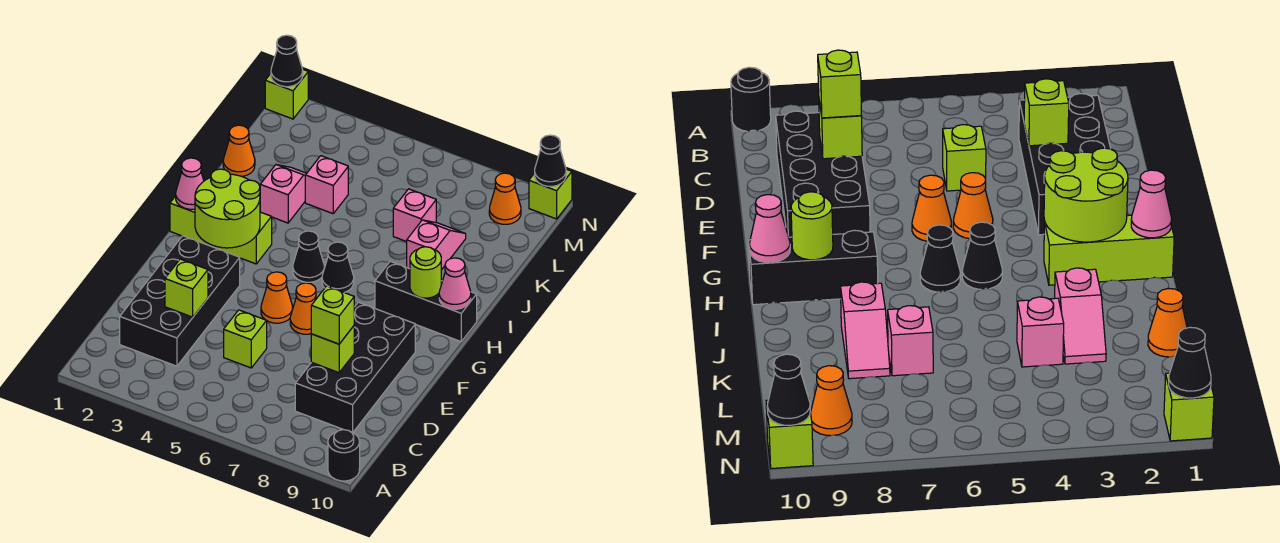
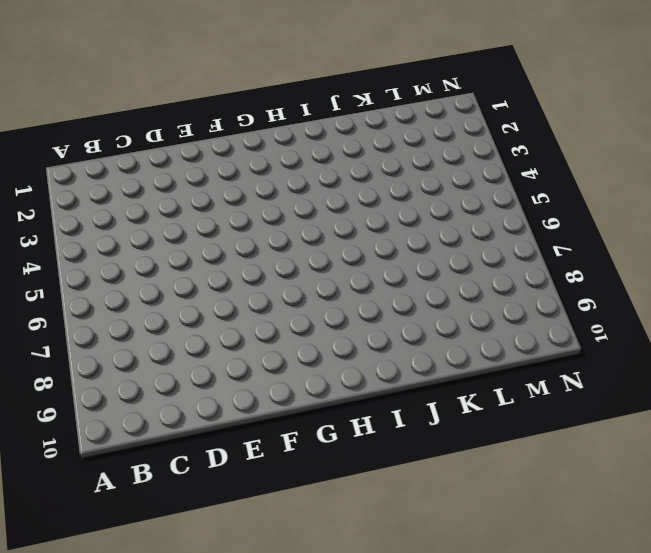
none -> black round brick A10 level 1
none -> black brick C2:F3 level 1
none -> black brick C8:F9 level 1

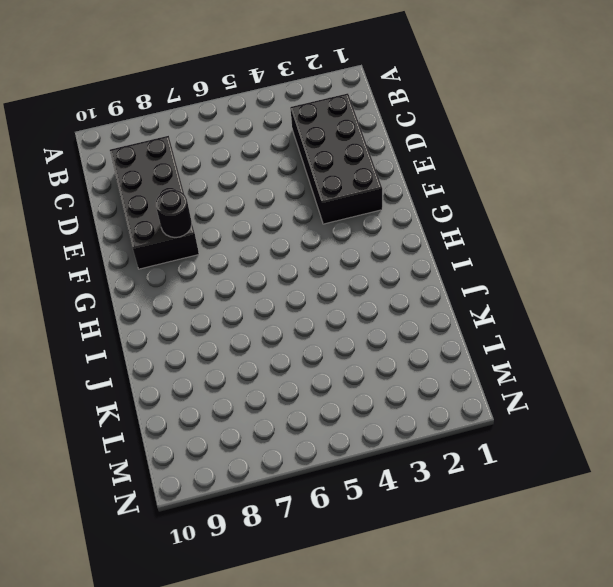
black round brick F8 level 2 -> black round brick A10 level 1
none -> lime brick D5 level 1
none -> orange cone F5 level 1
none -> orange cone F6 level 1

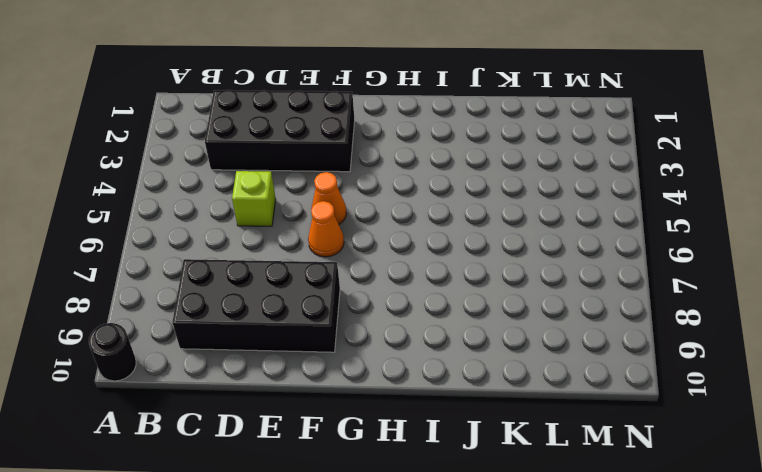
none -> lime brick H1:H3 level 1
none -> black cone H5 level 1
none -> black cone H6 level 1

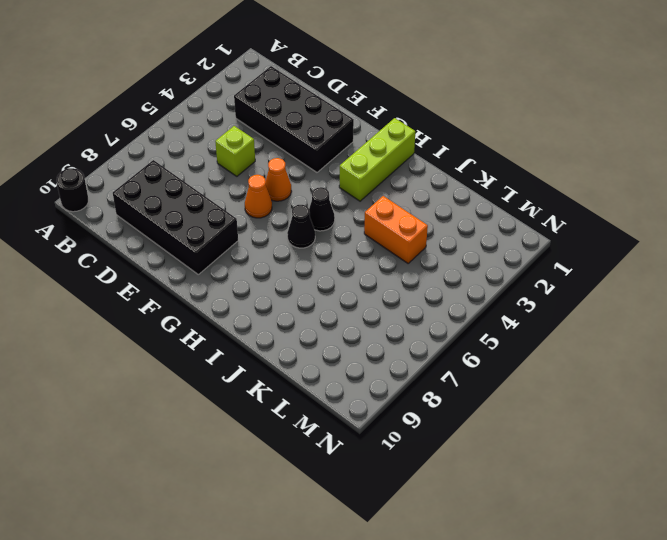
orange brick J4:K4 level 1 -> pink brick K4 level 1
none -> black brick H8:H10 level 1
none -> pink slope J3:K3 level 1 top J
none -> pink slope J8:K8 level 1 top J

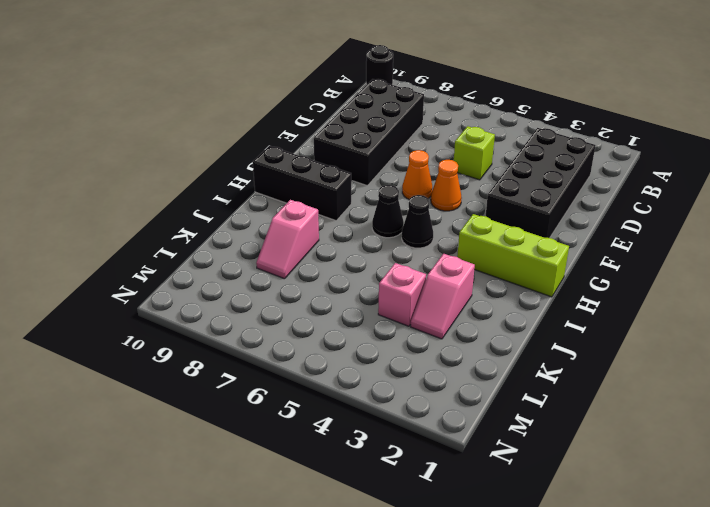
none -> orange cone K1 level 1
none -> pink brick K7 level 1
none -> orange cone M9 level 1

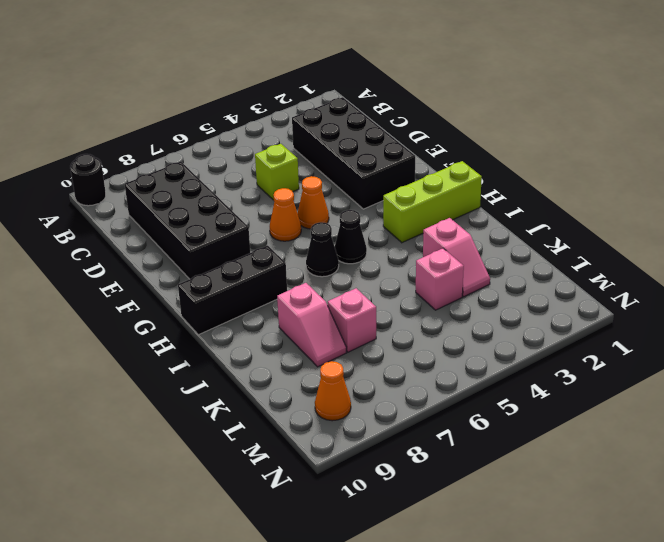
none -> orange cone K1 level 1
none -> lime brick N1 level 1
none -> lime brick N10 level 1

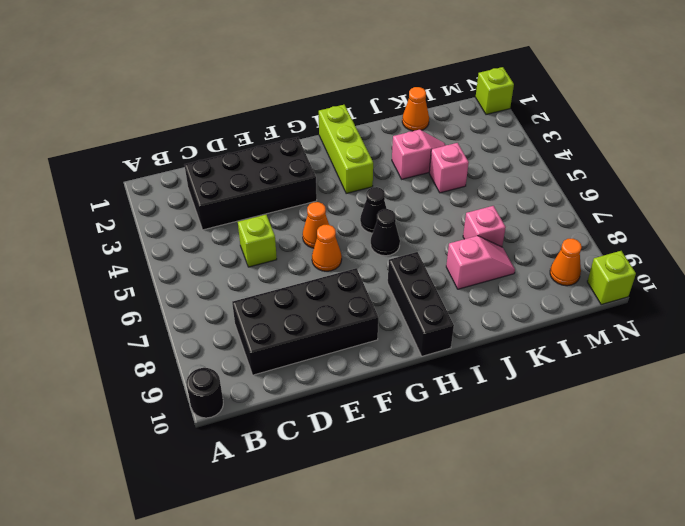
none -> lime brick D3 level 2
none -> lime brick D8 level 2
none -> lime round brick G2:H3 level 2

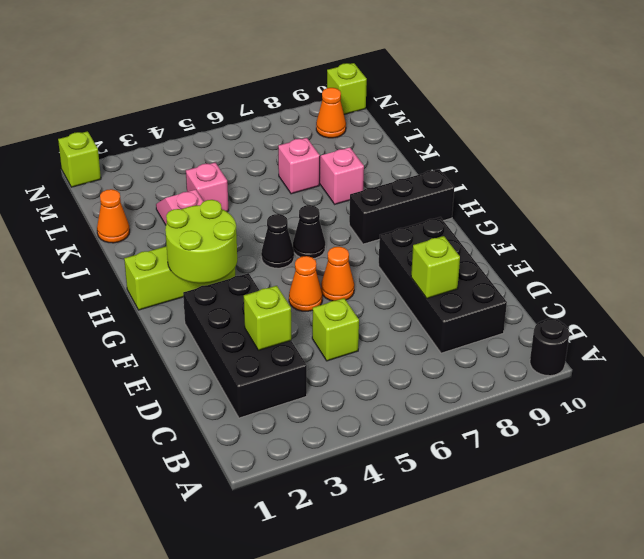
none -> pink cone H1 level 2
none -> lime round brick H9 level 2
none -> pink cone H10 level 2

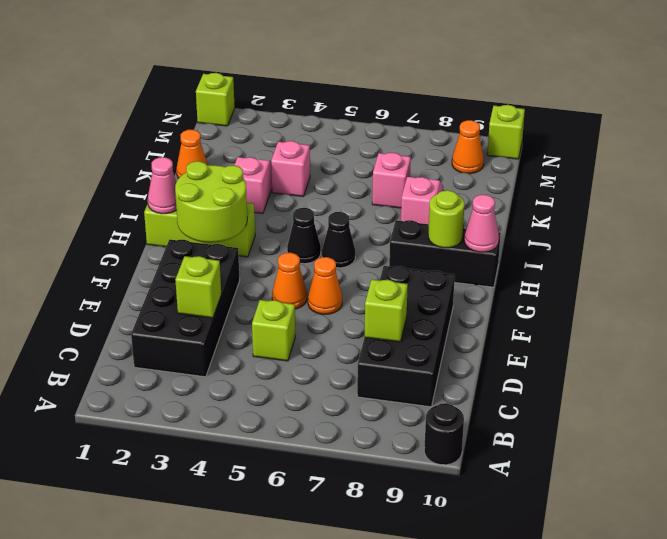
none -> black cone N1 level 2
none -> black cone N10 level 2
none -> lime brick D8 level 3

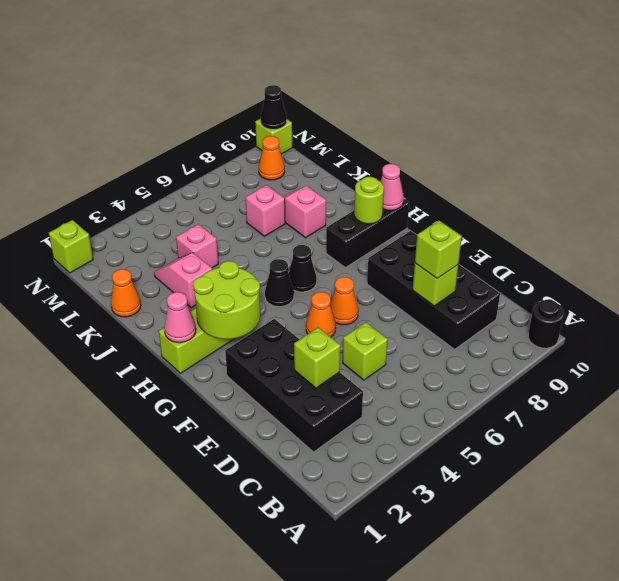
none -> black cone N1 level 2

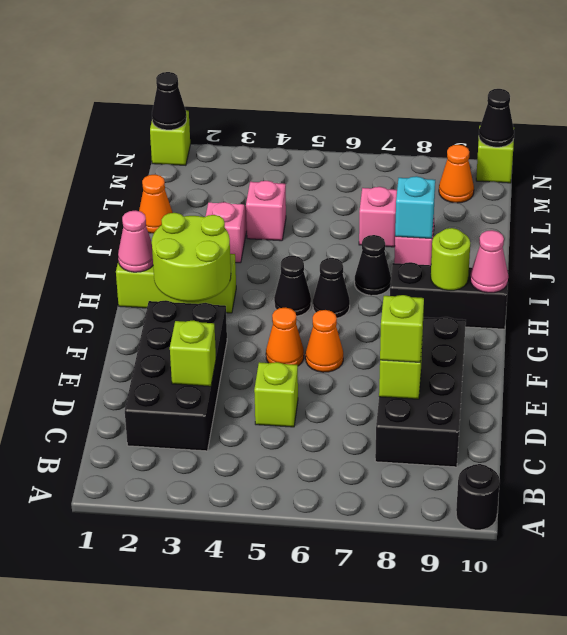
black cone I7 level 1 -> none
cyan brick J8 level 2 -> none

